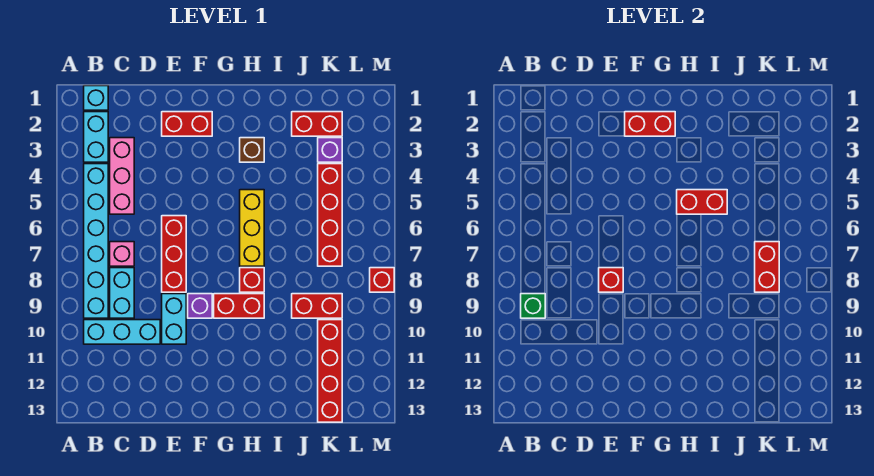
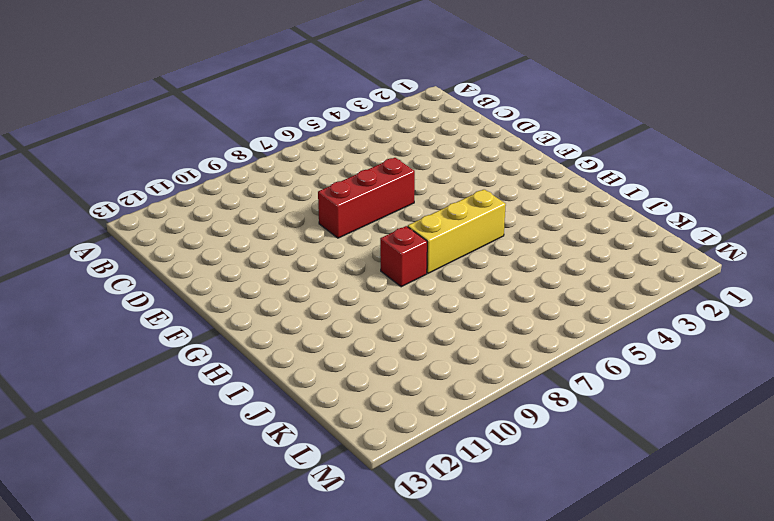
none -> cyan brick B1 level 1
none -> cyan brick B2:B3 level 1
none -> cyan brick B4:B9 level 1

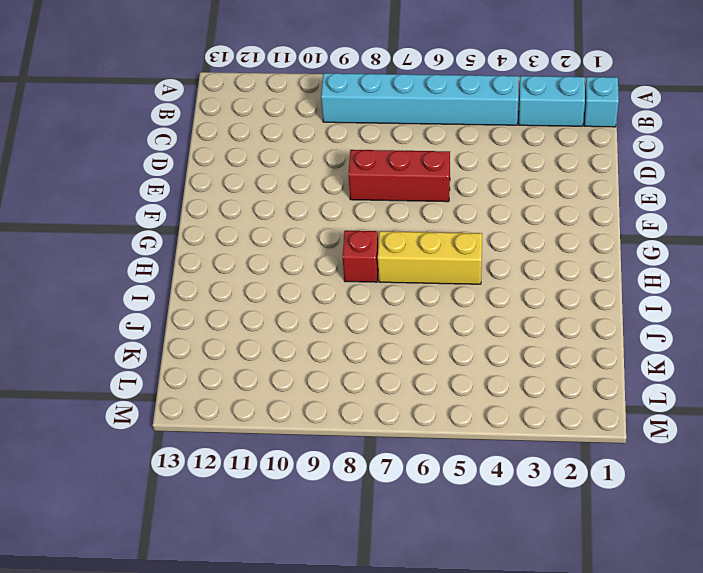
none -> cyan brick B10:D10 level 1
none -> pink brick C3:C5 level 1
none -> pink brick C7 level 1

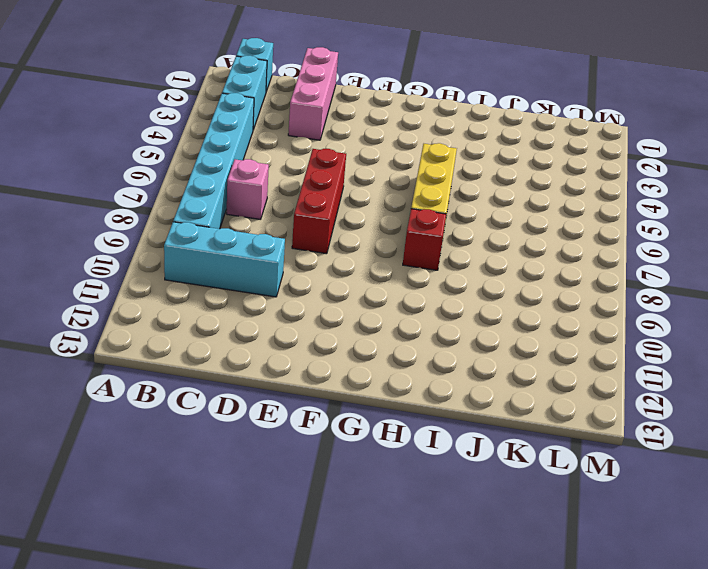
pink brick D1:D3 level 1 -> pink brick C3:C5 level 1
none -> cyan brick C8:C9 level 1
none -> red brick E2:F2 level 1
none -> cyan brick E9:E10 level 1

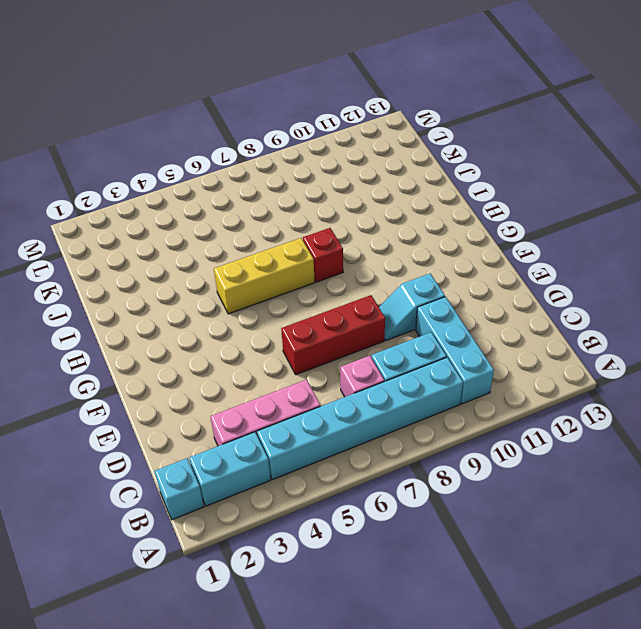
cyan slope E9:E10 level 1 top 10 -> cyan brick E9:E10 level 1
none -> red brick E2:F2 level 1
none -> purple brick F9 level 1
none -> red brick G9:H9 level 1

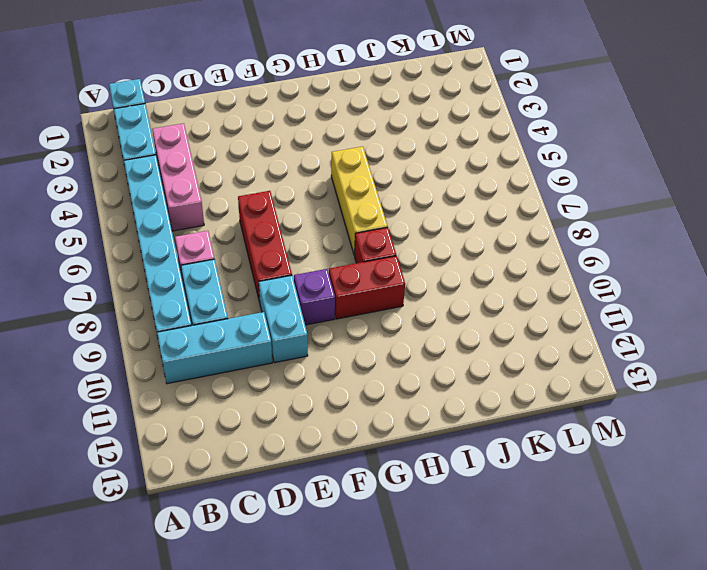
none -> red brick E2:F2 level 1
none -> brown brick H3 level 1
none -> red brick J2:K2 level 1

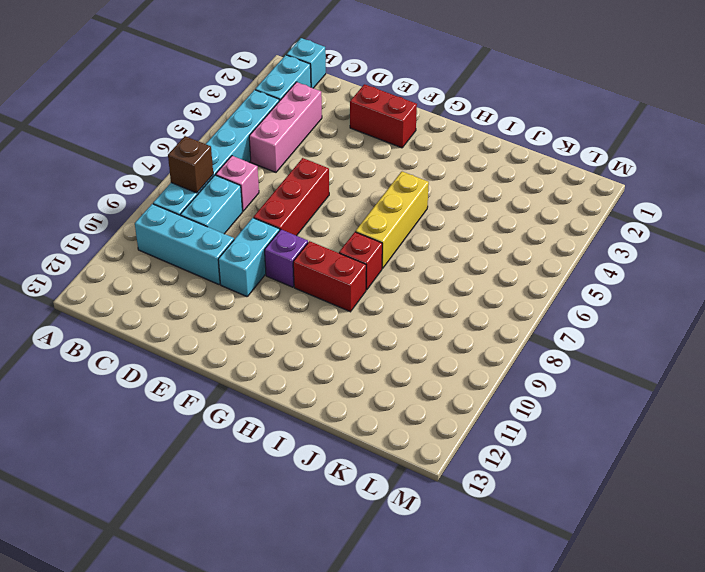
brown brick B8 level 2 -> brown brick H3 level 1
none -> red brick J2:K2 level 1
none -> red brick J9:K9 level 1
none -> purple brick K3 level 1

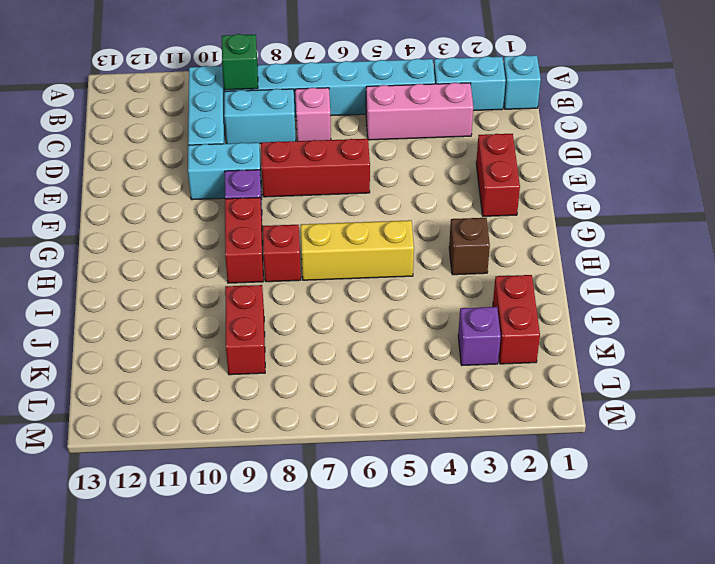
none -> red brick K4:K7 level 1
none -> red brick K10:K13 level 1
none -> red brick M8 level 1

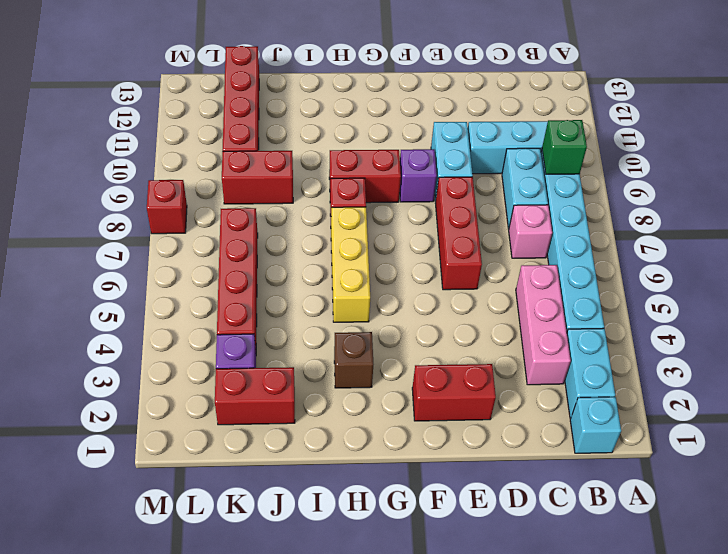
none -> red brick E8 level 2
none -> red brick F2:G2 level 2
none -> red brick H5:I5 level 2

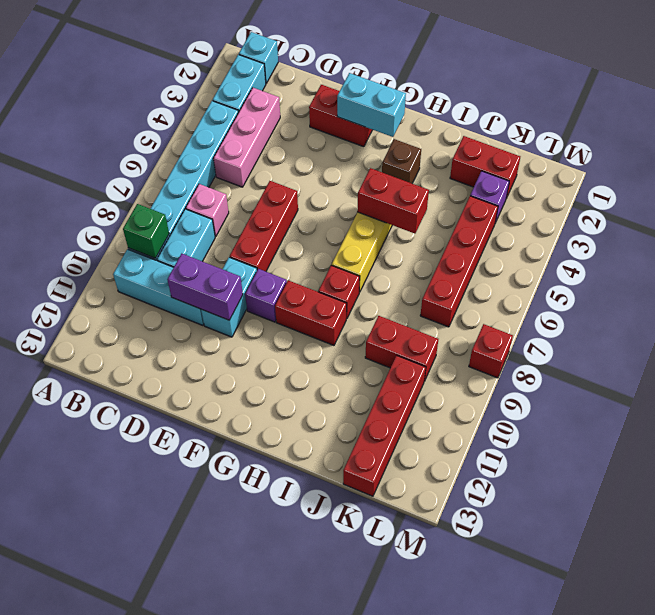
purple brick D10:E10 level 2 -> none
cyan brick F2:G2 level 2 -> red brick F2:G2 level 2
none -> red brick E8 level 2
none -> red brick K7:K8 level 2

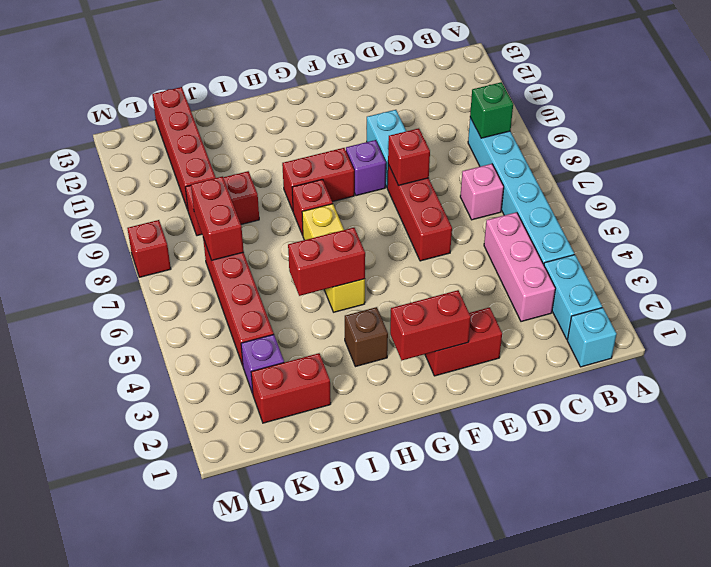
none -> cyan brick B10:D10 level 1
none -> cyan brick C8:C9 level 1

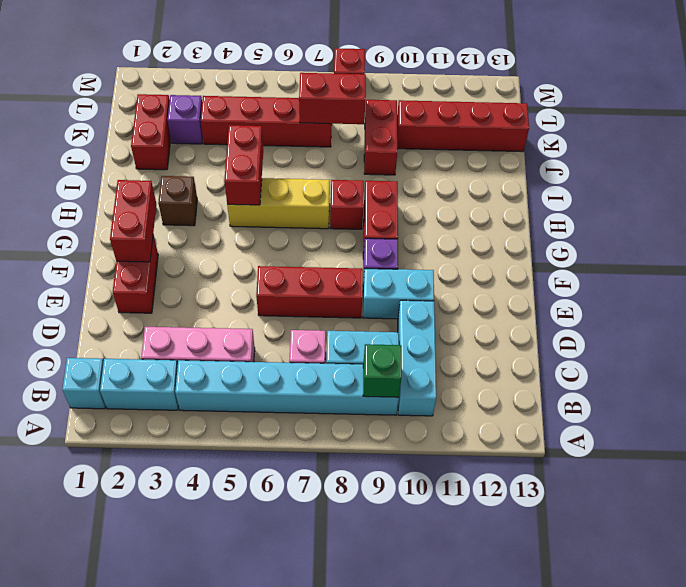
none -> red brick E8 level 2

